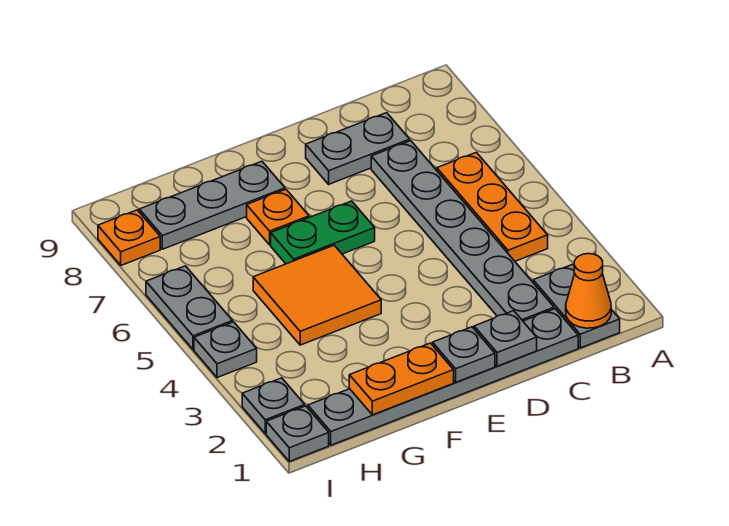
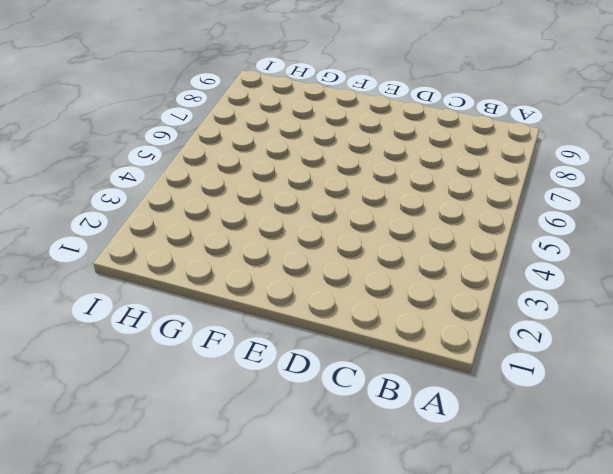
none -> grey plate B1:B2 level 1
none -> orange plate B4:B6 level 1
none -> grey plate C1:H1 level 1

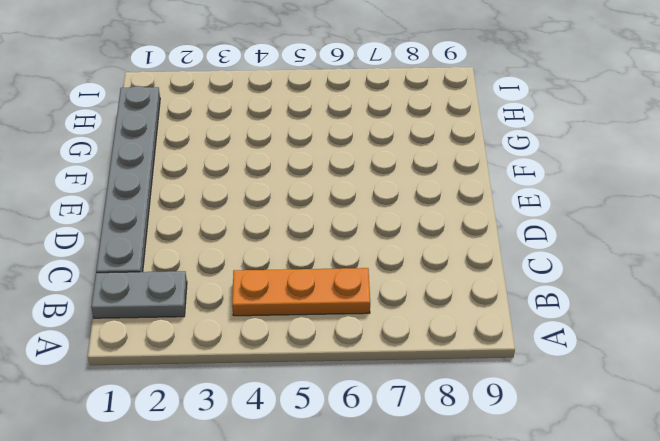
none -> grey plate C2:C7 level 1
none -> grey plate C8:D8 level 1
none -> green plate E6:F6 level 1

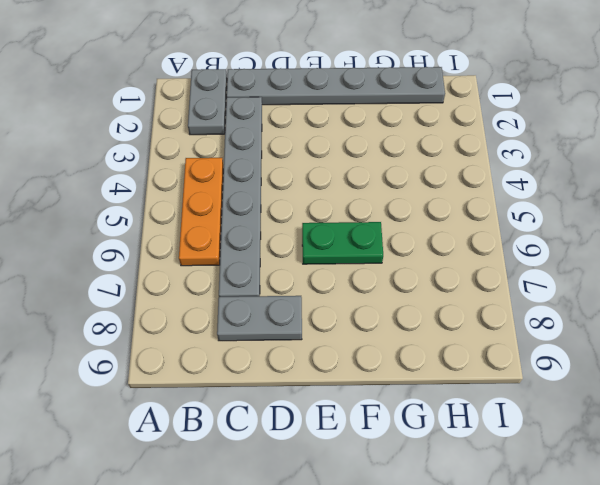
none -> orange tile F4:G5 level 1
none -> orange plate F7 level 1
none -> grey plate F8:H8 level 1

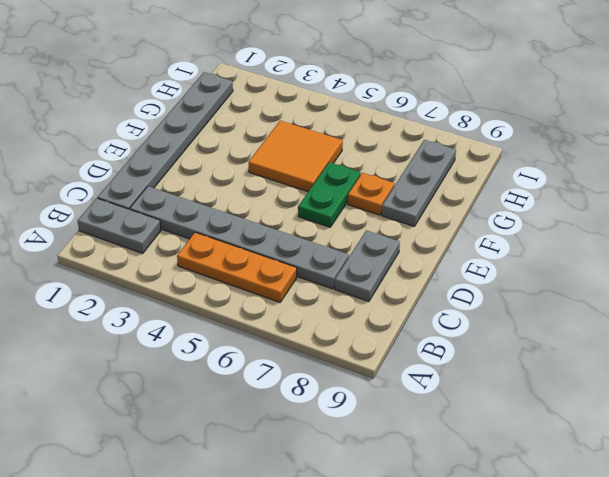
none -> grey plate I1 level 1
none -> grey plate I2 level 1
none -> grey plate I4 level 1

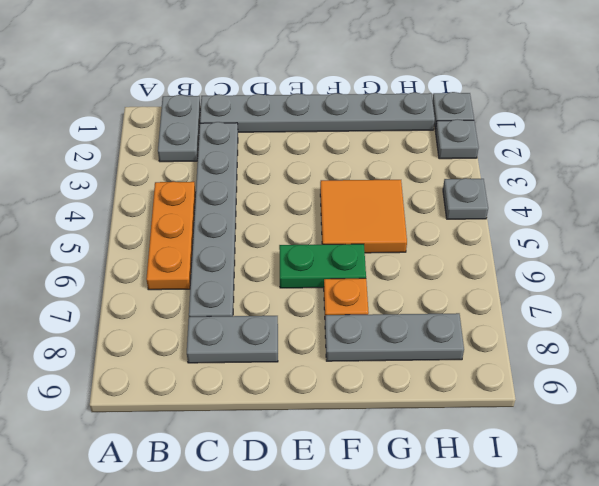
none -> grey plate I5:I6 level 1
none -> orange plate I8 level 1
none -> orange cone B1 level 2

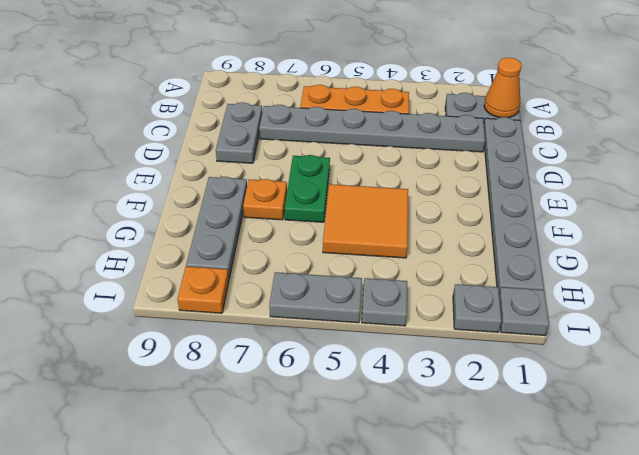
none -> grey plate D1 level 2
none -> grey plate E1 level 2
none -> orange plate F1:G1 level 2

